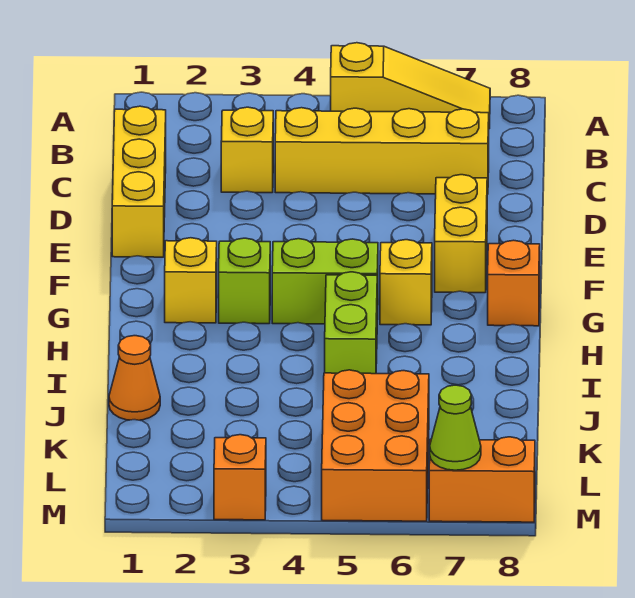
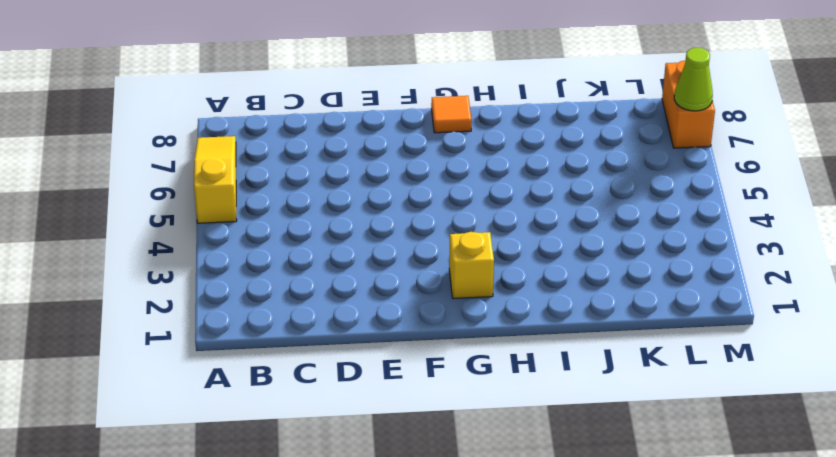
orange tile G8 level 1 -> orange brick G8 level 1
none -> yellow brick C1:E1 level 1
none -> yellow brick C3 level 1
none -> yellow brick C4:C7 level 1

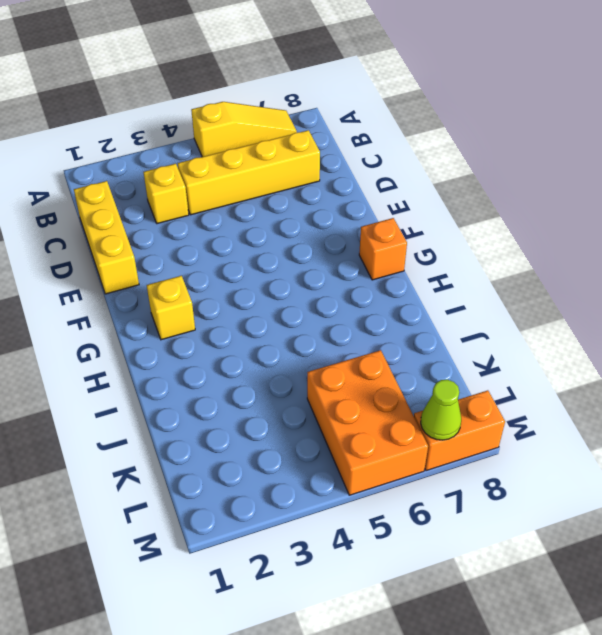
none -> yellow brick E7:F7 level 1
none -> lime brick G3 level 1
none -> lime brick G4:G5 level 1

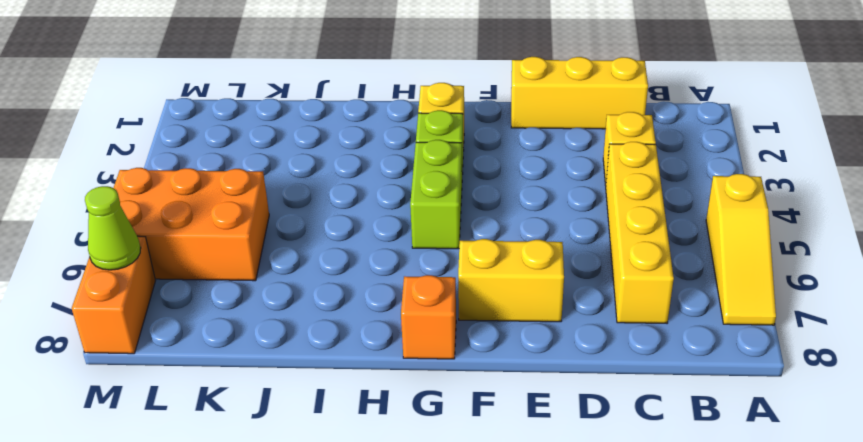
none -> yellow brick G6 level 1
none -> lime brick H5:I5 level 1
none -> orange cone J1 level 1

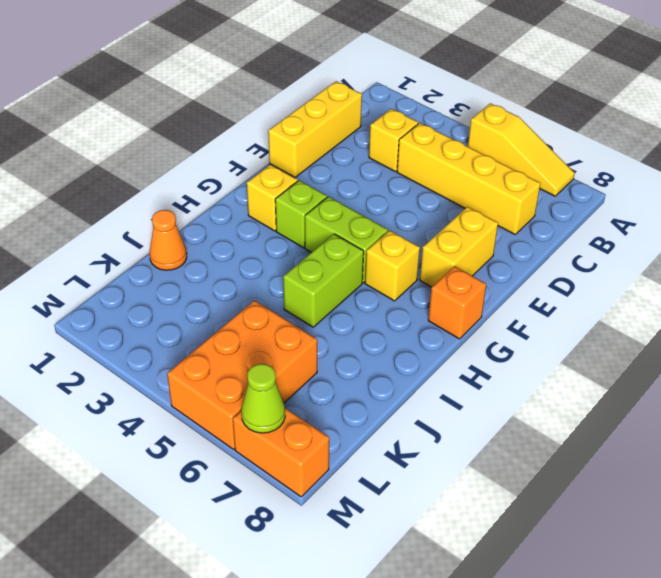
none -> orange brick M3 level 1

